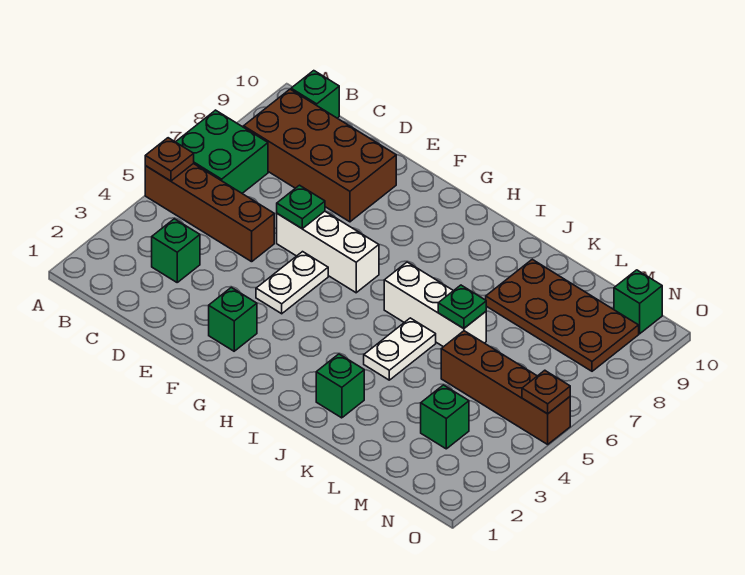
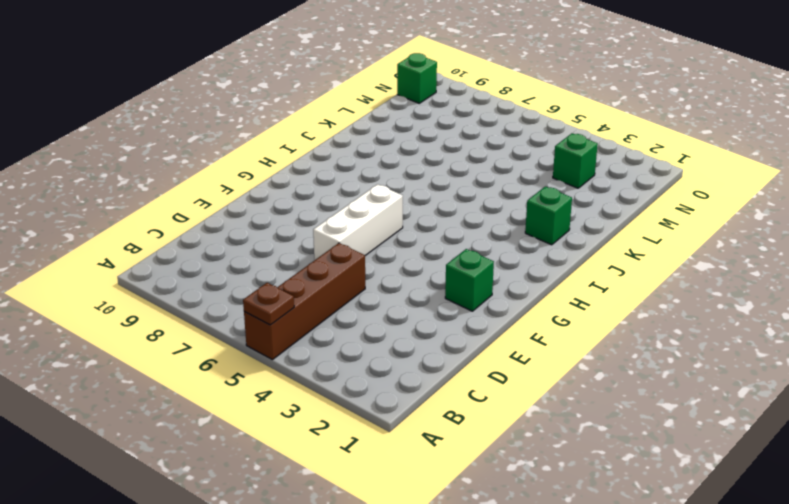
none -> green brick A6:B7 level 1
none -> brown brick B8:E9 level 1
none -> green brick B10 level 1

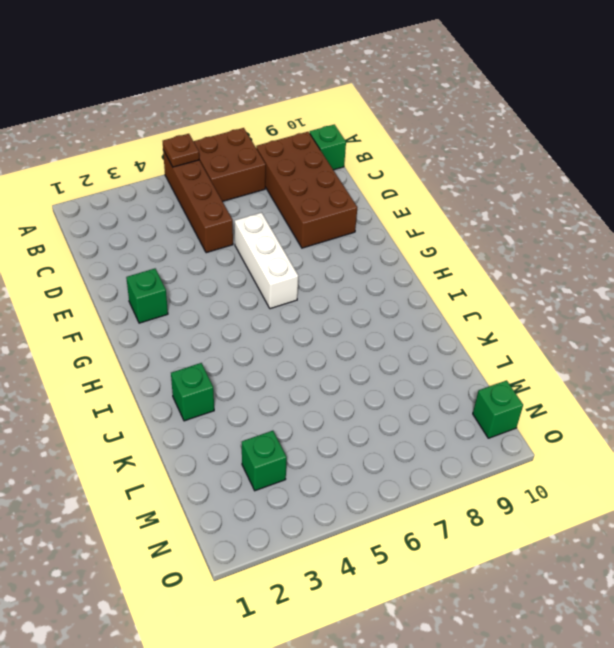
brown brick A6:B7 level 1 -> green brick A6:B7 level 1
none -> green brick C3 level 1
none -> white plate F4:F5 level 1
none -> white brick I6:K6 level 1

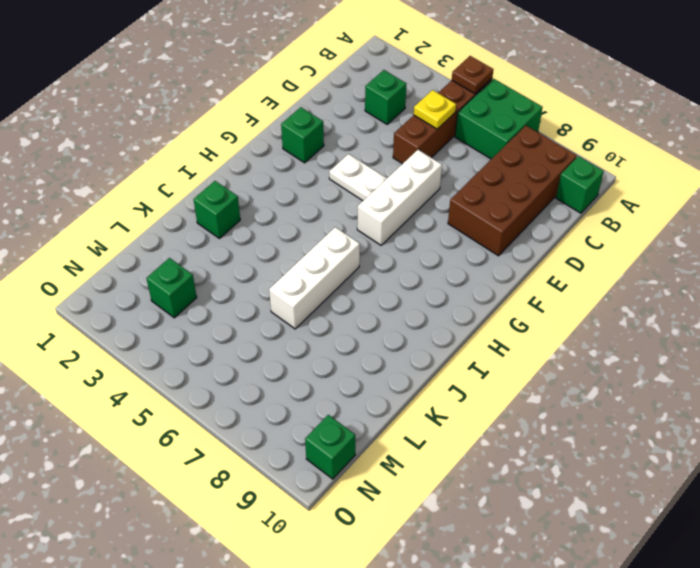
yellow plate C5 level 2 -> none
none -> white plate J4:J5 level 1
none -> brown plate K8:N9 level 1
none -> brown brick L5:O5 level 1

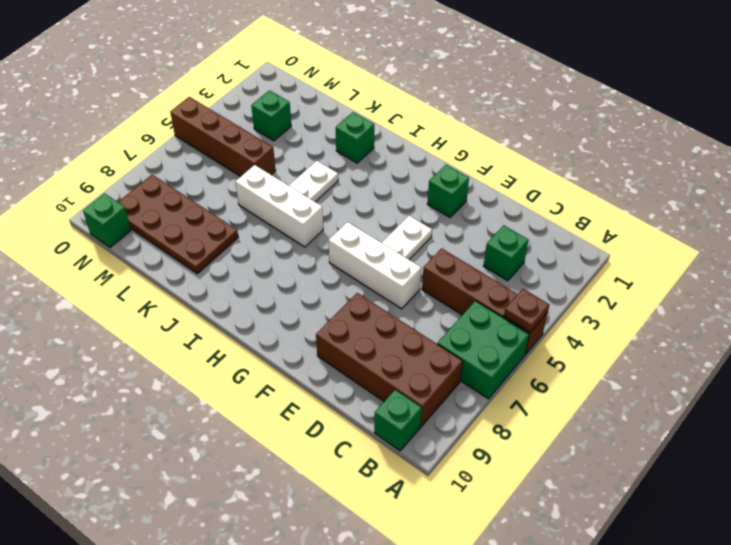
none -> green plate E6 level 2
none -> green plate K6 level 2
none -> brown plate O5 level 2

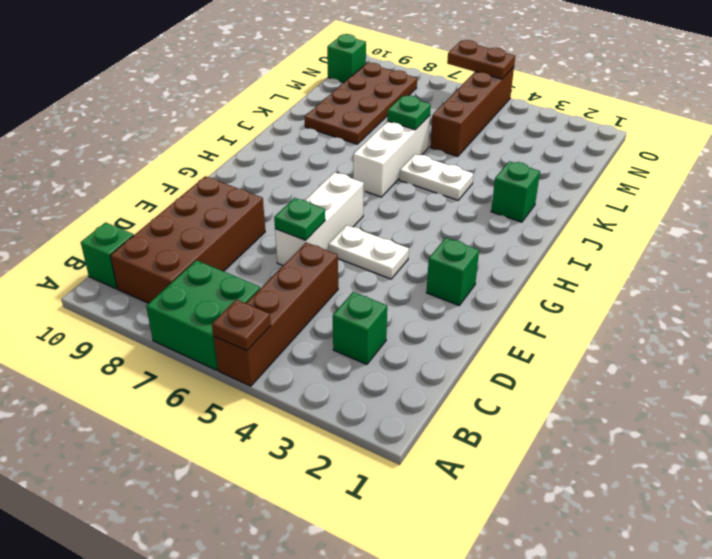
brown plate O5:O6 level 2 -> brown plate O5 level 2
none -> green brick M3 level 1

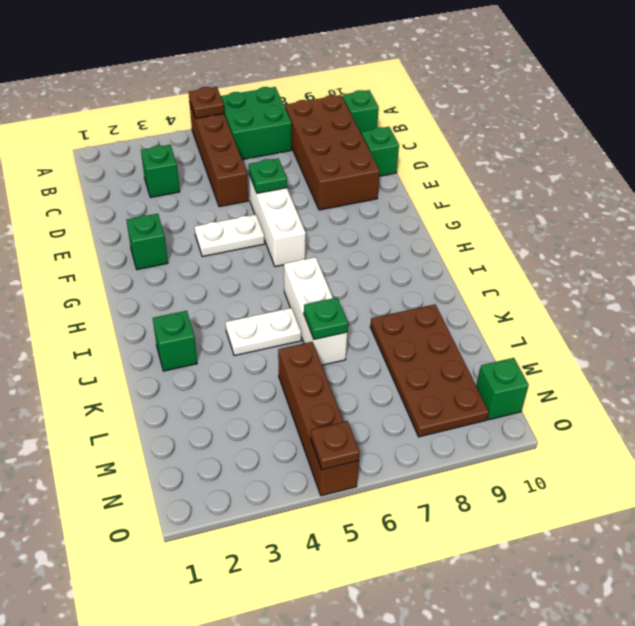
green brick D10 level 1 -> green brick M3 level 1

